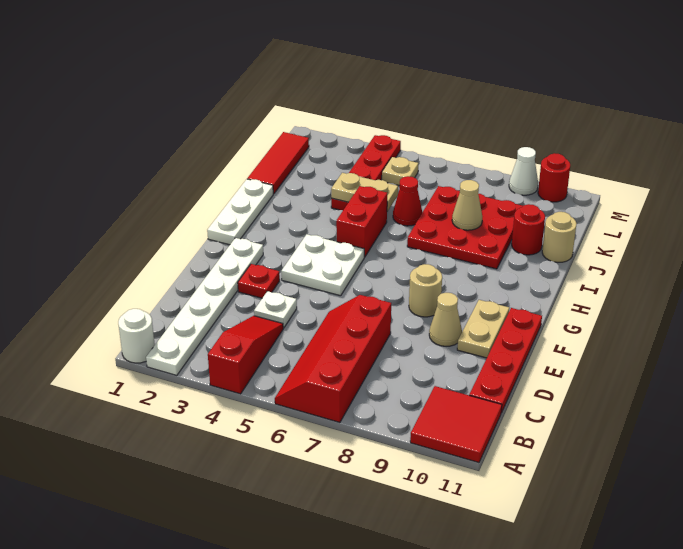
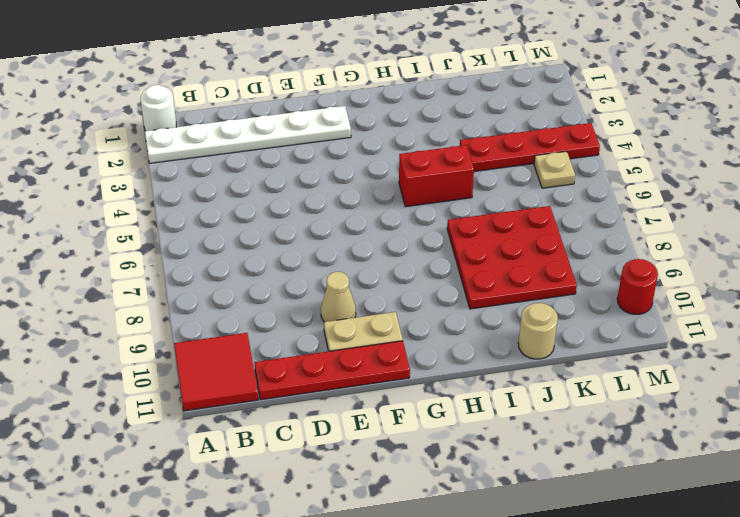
none -> red slope A4:C4 level 1 top A
none -> red slope A6:D7 level 1 top 7
none -> white plate D4 level 1

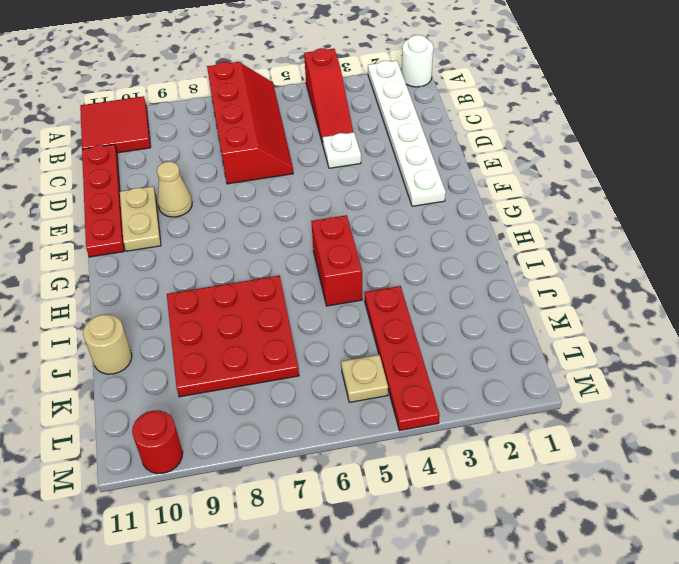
none -> red plate E3 level 1
none -> white plate F4:G5 level 1
none -> tan round brick F8 level 1

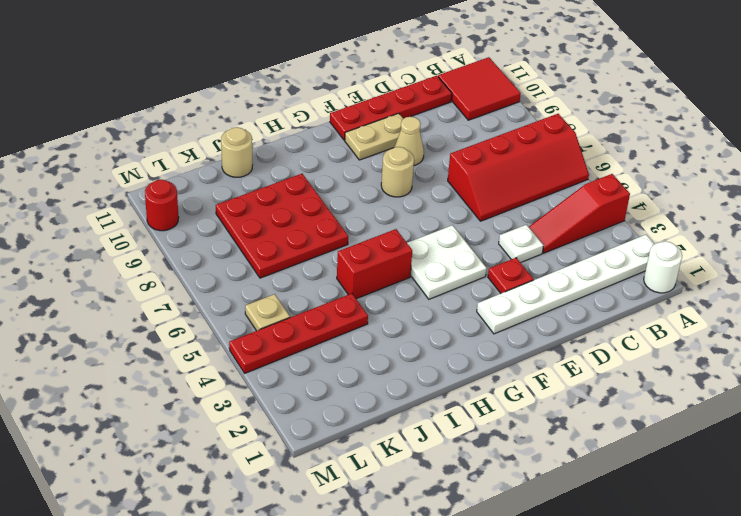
none -> white plate G1:I1 level 1
none -> red tile J1:L1 level 1
none -> red cone J6 level 1

